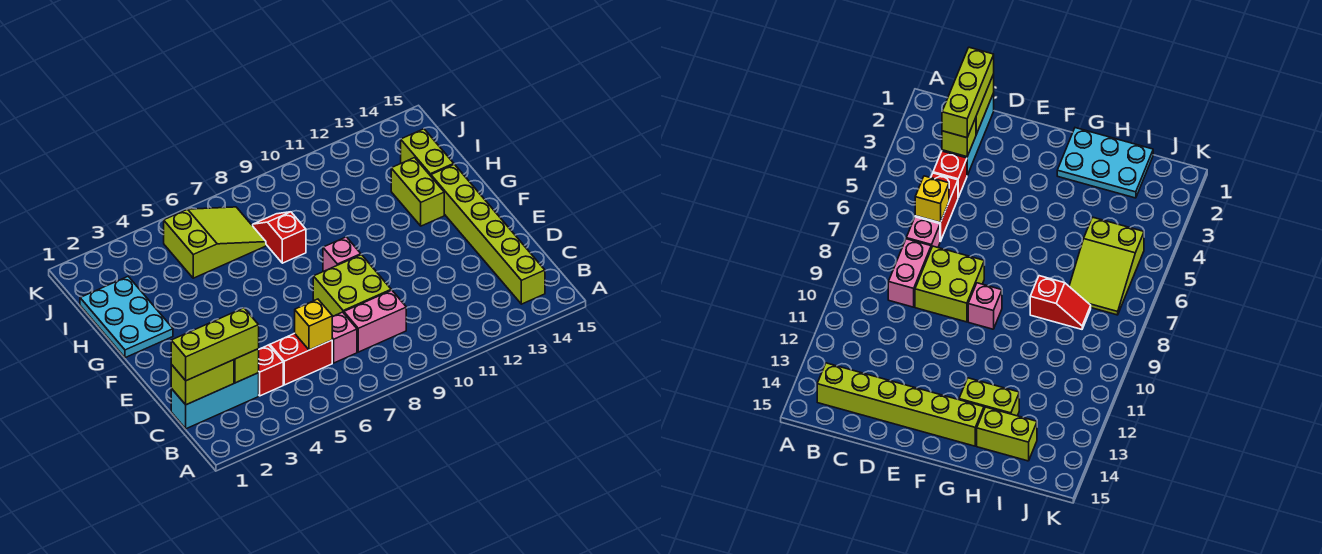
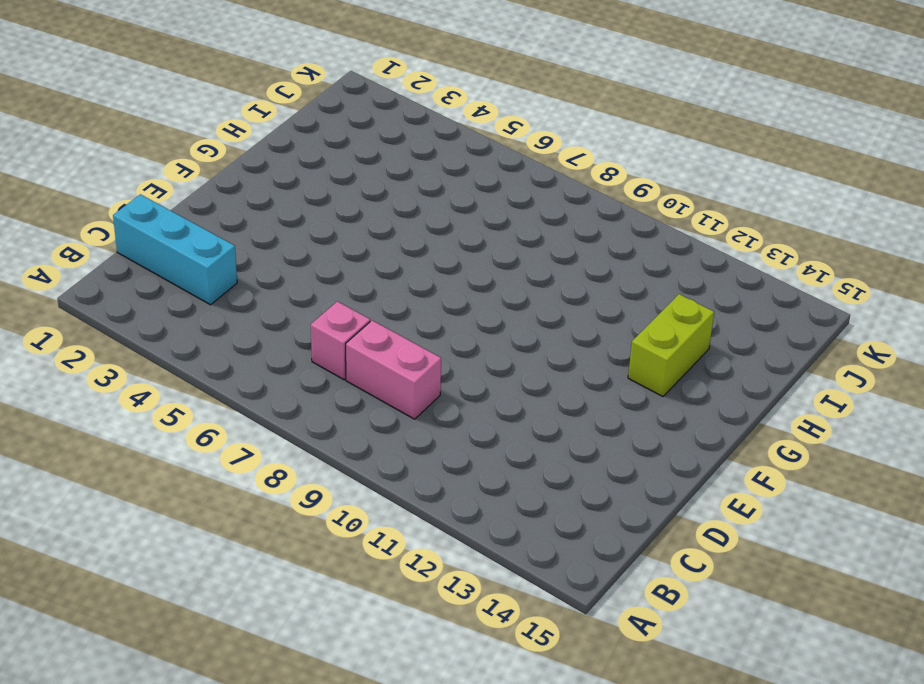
none -> lime brick B14:G14 level 1
none -> red brick C4 level 1
none -> red brick C5:C6 level 1

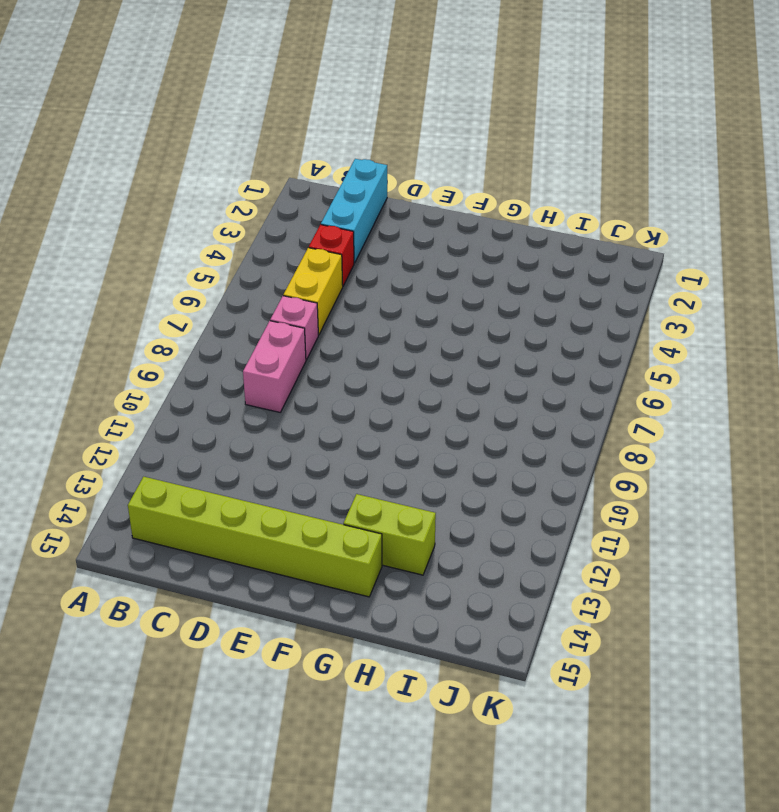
yellow brick C5:C6 level 1 -> red brick C5:C6 level 1
none -> lime brick D8:E9 level 1
none -> pink brick F9 level 1
none -> cyan plate G1:I2 level 1

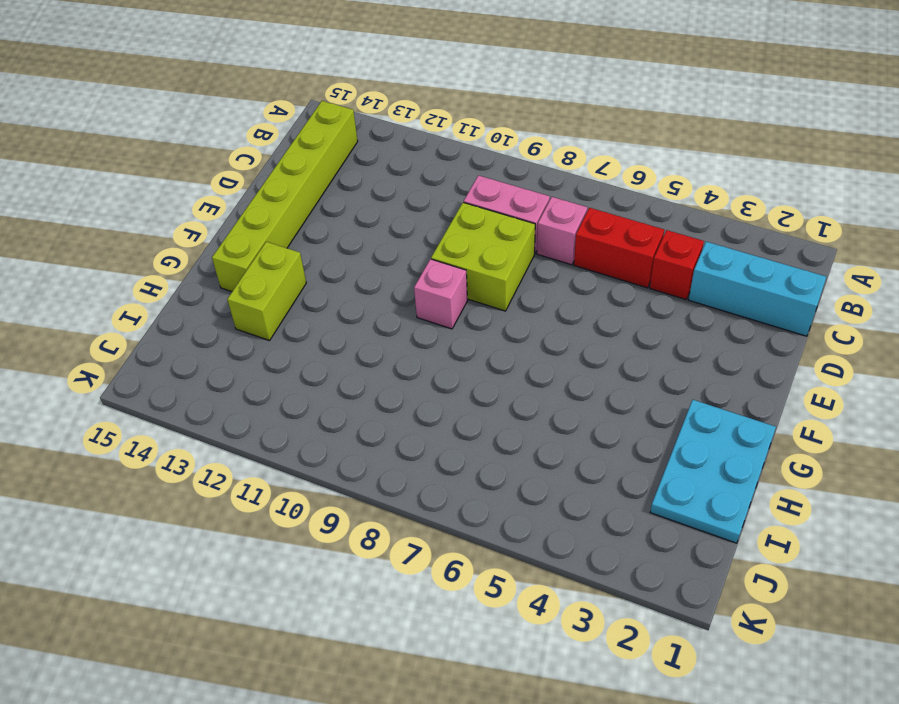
none -> red slope H8:I8 level 1 top H
none -> lime brick H14:I14 level 1
none -> lime slope I5:J7 level 1 top 5

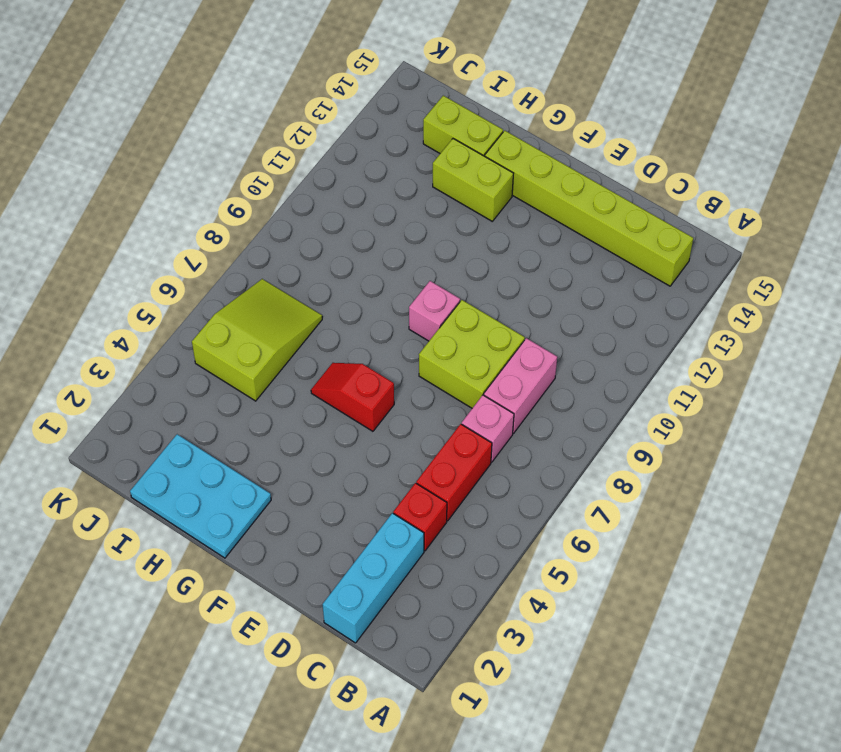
red slope F6:G6 level 1 top F -> red slope H8:I8 level 1 top H
none -> lime brick C1:C2 level 2
none -> lime brick C3 level 2
none -> yellow brick C6 level 2

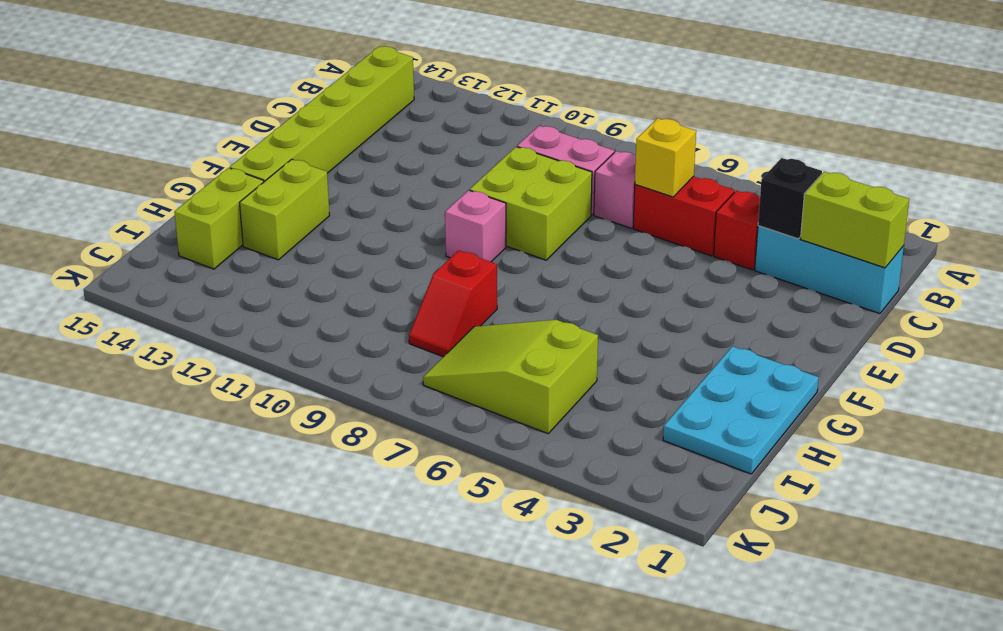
black brick C3 level 2 -> lime brick C3 level 2
none -> lime brick C1:C3 level 3

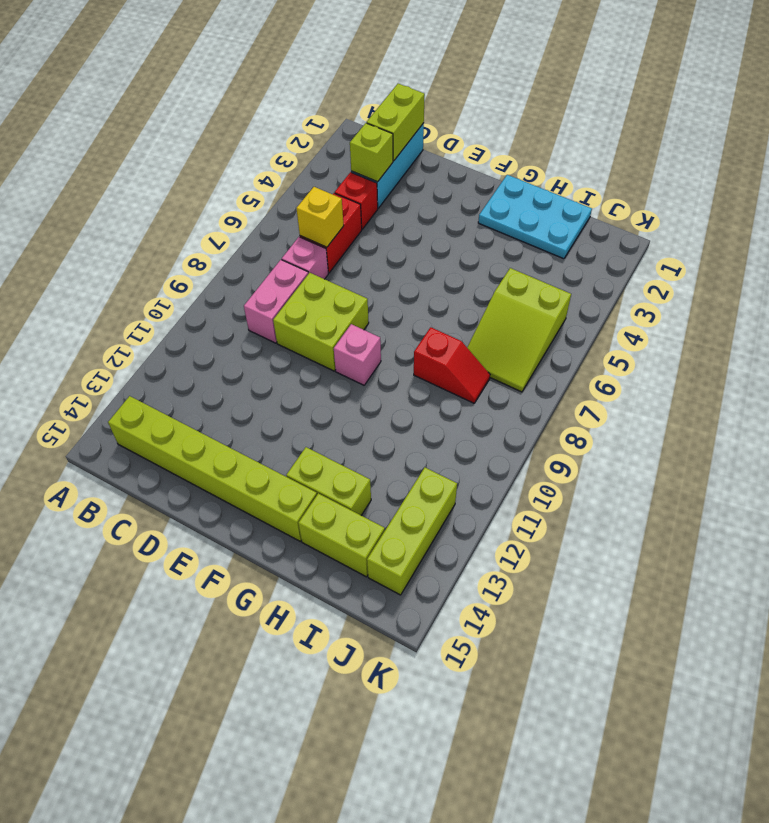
lime brick J12:J14 level 1 -> lime brick C1:C3 level 3

